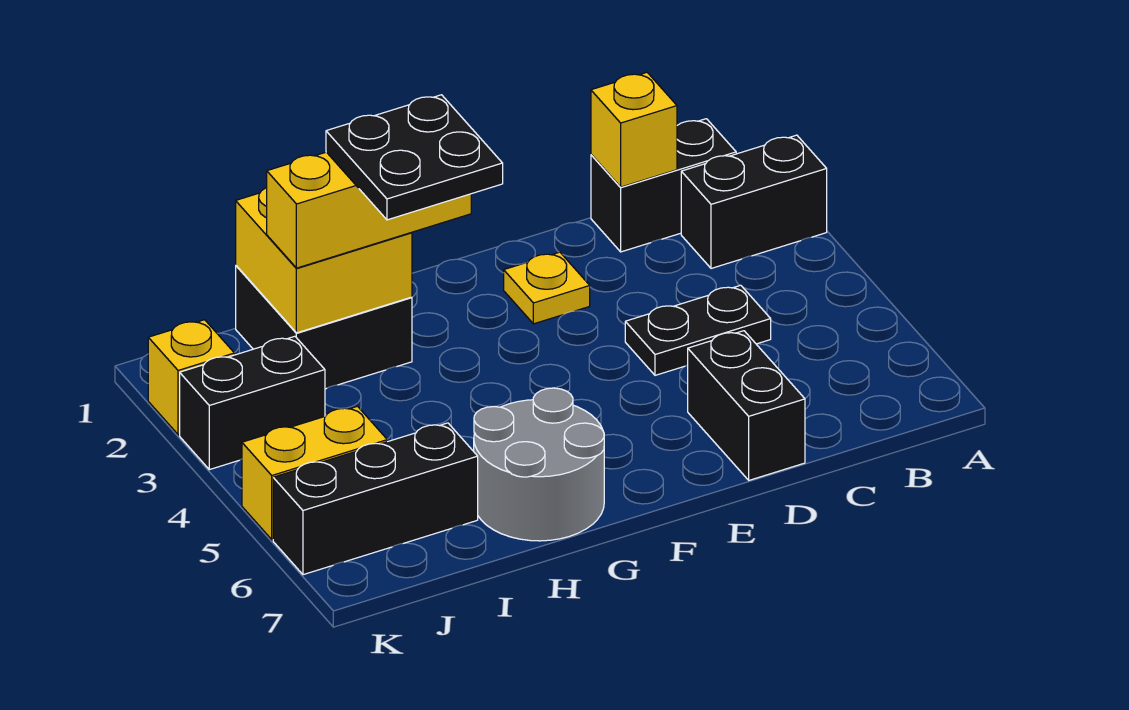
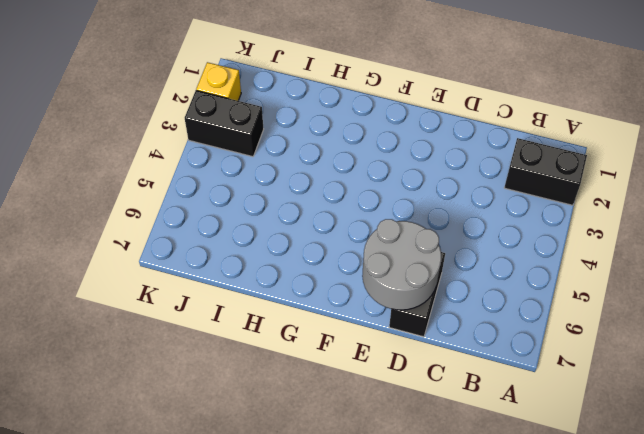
grey round brick D6:E7 level 2 -> grey round brick G6:H7 level 1
none -> black brick B1:C1 level 1
none -> black plate C4:D4 level 1
none -> yellow plate E2 level 1

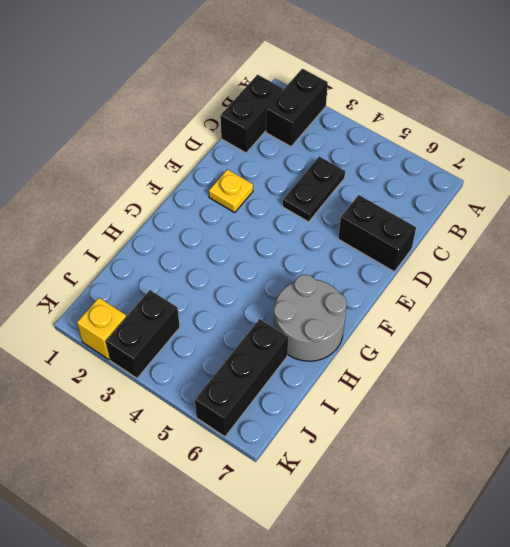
none -> black brick H1:I2 level 1
none -> yellow brick J5:K5 level 1
none -> yellow brick C1 level 2

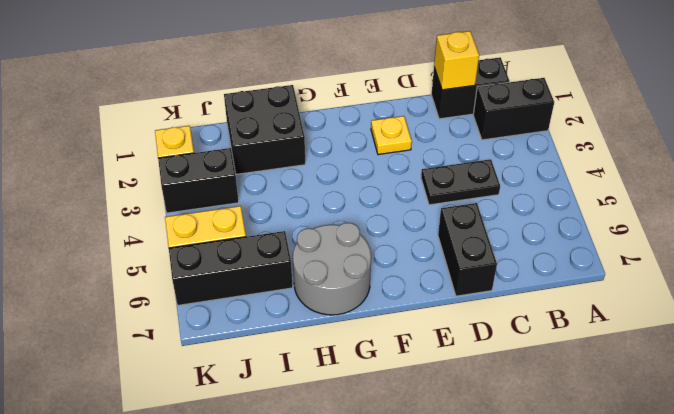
none -> yellow brick H1:I2 level 2
none -> yellow brick G2:I2 level 3
none -> black plate G2:H3 level 4

